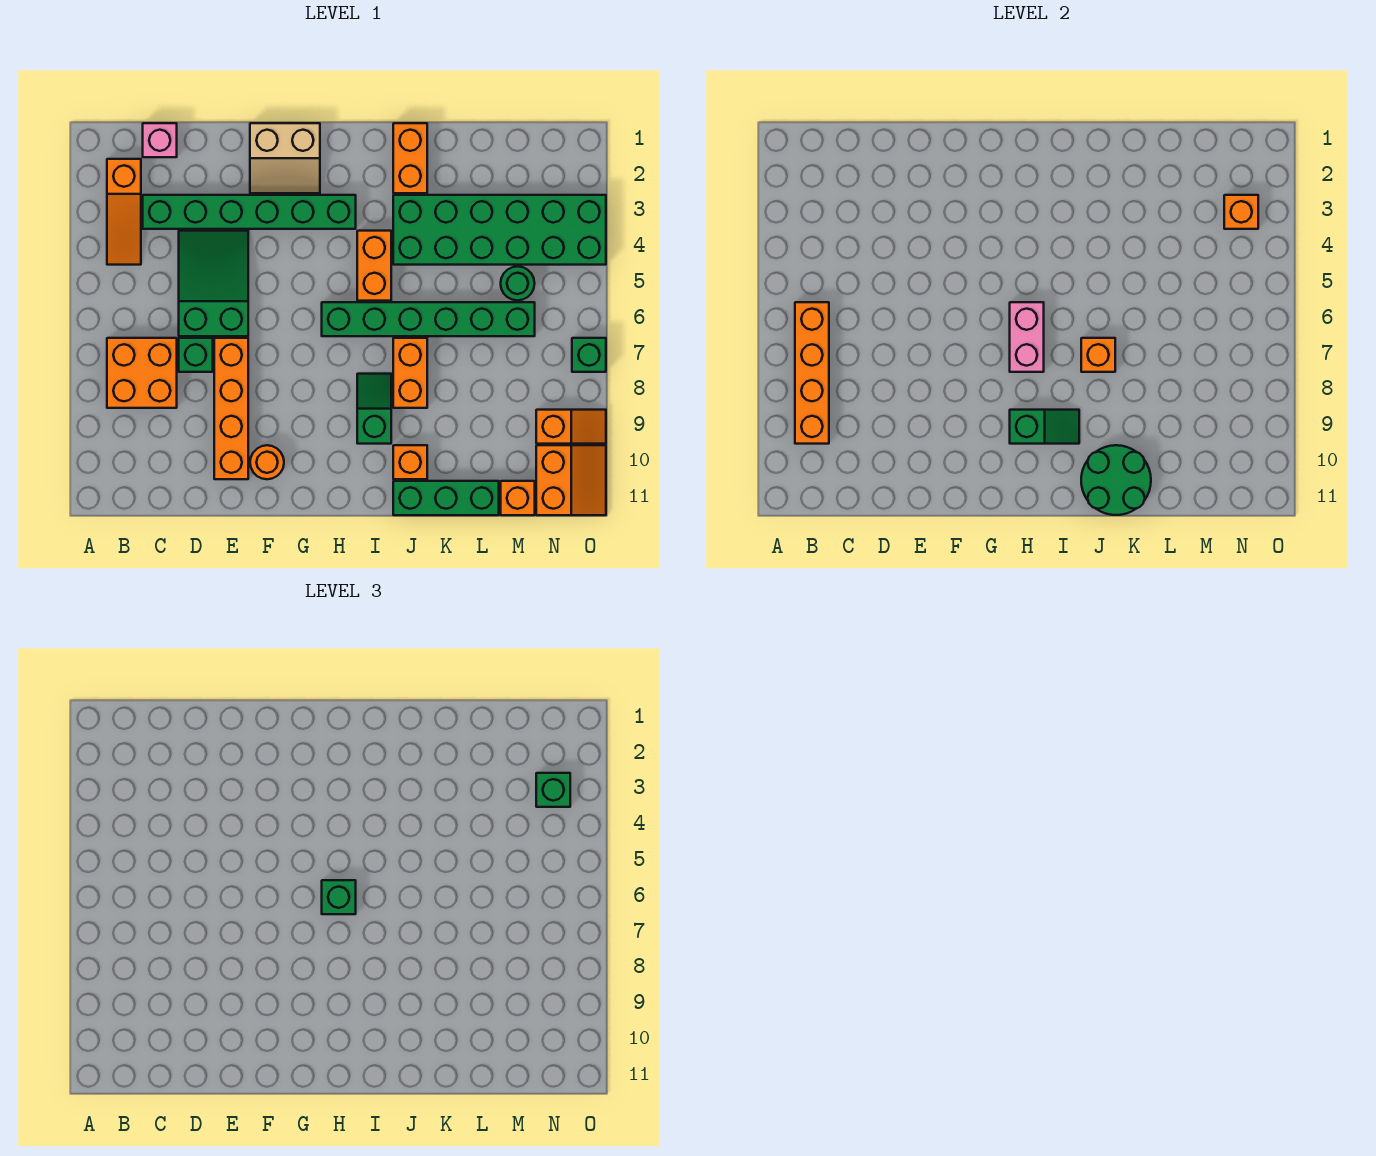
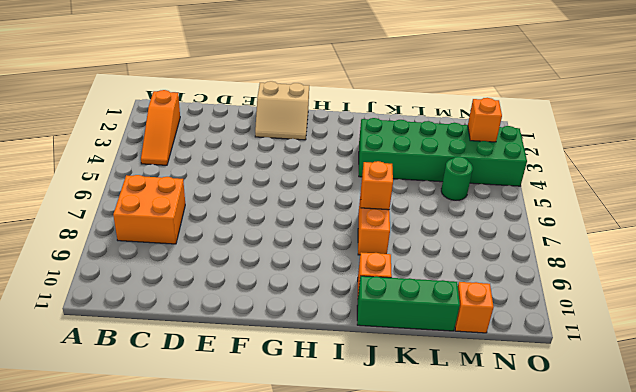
none -> pink brick C1 level 1
none -> green brick C3:H3 level 1
none -> green slope D4:E6 level 1 top 6
none -> green brick D7 level 1

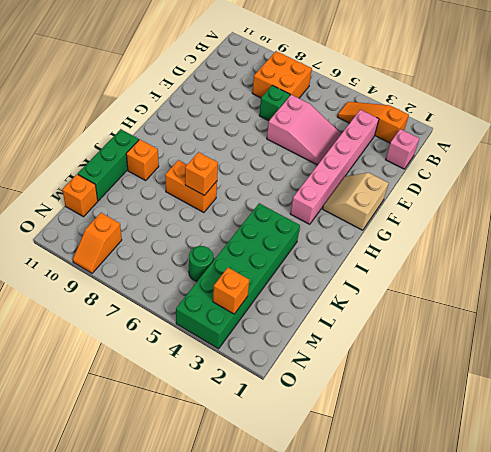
pink brick C3:H3 level 1 -> green brick C3:H3 level 1
pink slope D4:E6 level 1 top 6 -> green slope D4:E6 level 1 top 6
none -> orange brick E7:E10 level 1
none -> orange round brick F10 level 1
none -> green brick H6:M6 level 1
none -> orange brick I4:I5 level 1

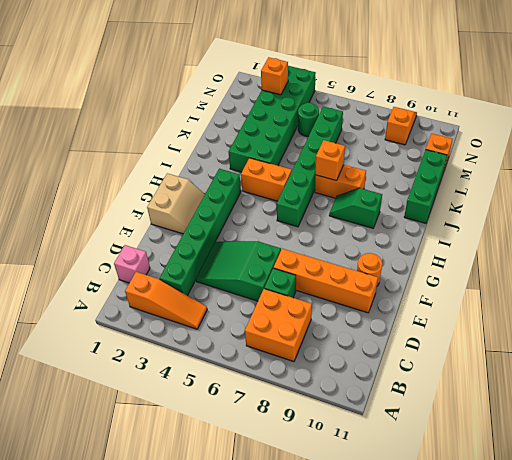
none -> orange brick J1:J2 level 1
none -> orange brick J10 level 1
none -> orange slope N10:O11 level 1 top N
none -> green brick O7 level 1

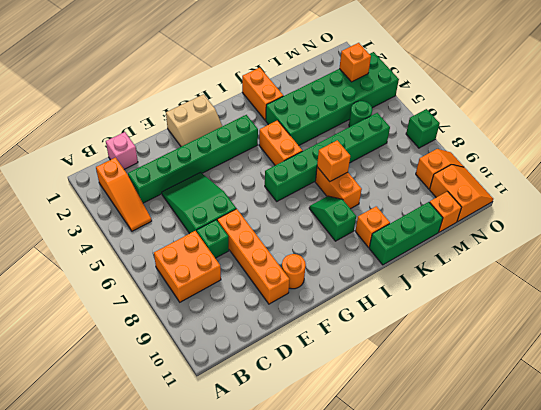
none -> orange brick B6:B9 level 2
none -> pink brick H6:H7 level 2
none -> green slope H9:I9 level 2 top H
none -> green round brick J10:K11 level 2

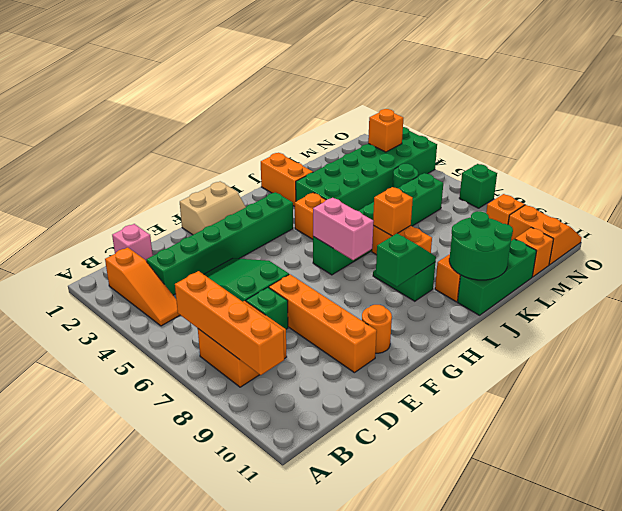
none -> green brick H6 level 3
none -> green brick N3 level 3

